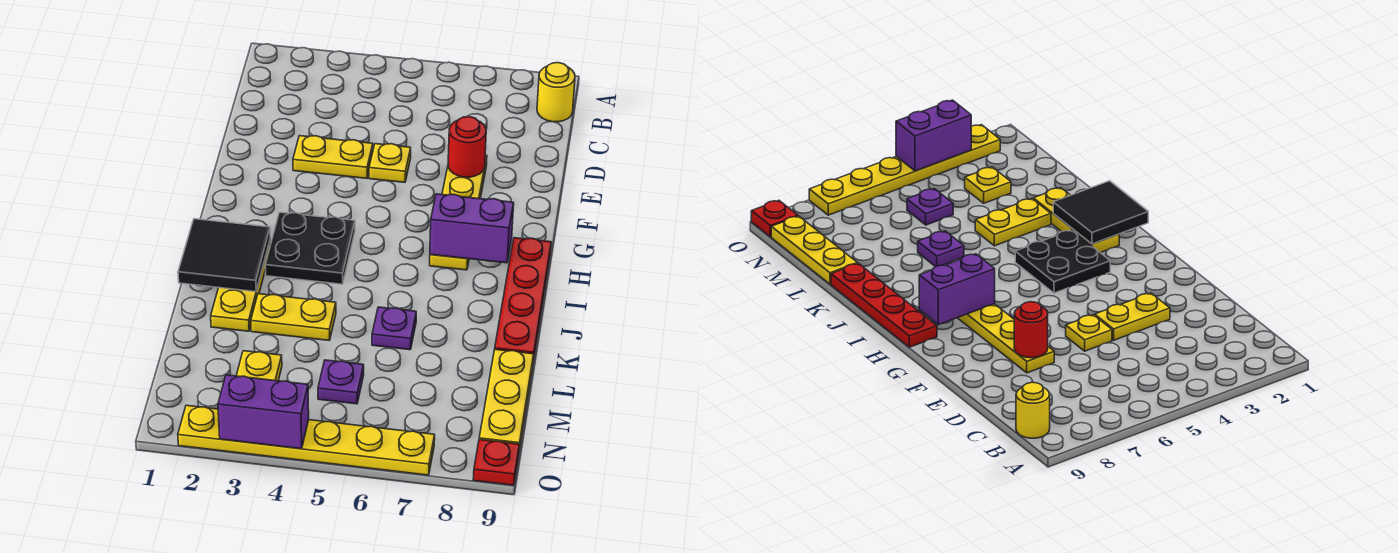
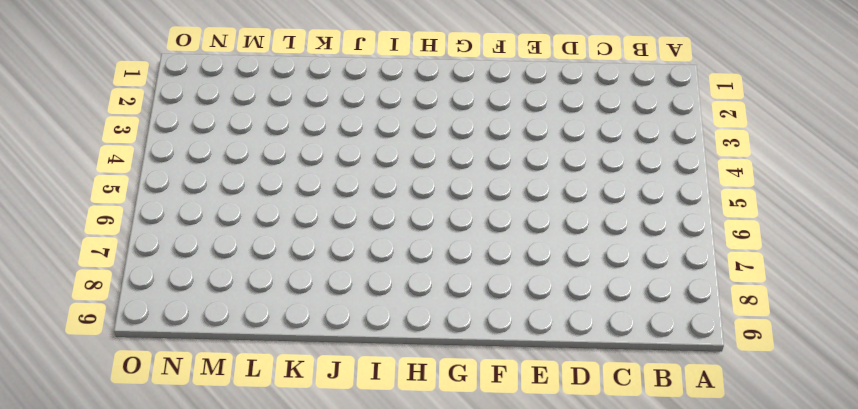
none -> yellow round brick B9 level 1
none -> yellow plate E3:E4 level 1
none -> yellow plate E5 level 1

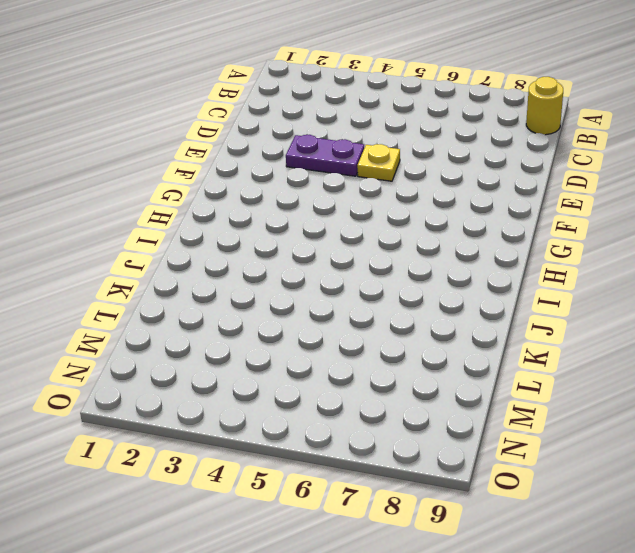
purple plate E3:E4 level 1 -> yellow plate E3:E4 level 1
none -> yellow plate E7:H7 level 1
none -> black plate H3:I4 level 1
none -> red plate H9:K9 level 1

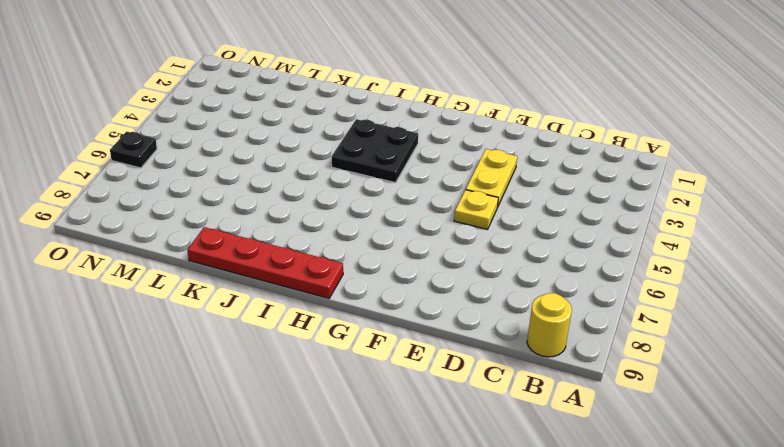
black plate O6 level 1 -> yellow plate O2:O7 level 1
none -> yellow plate E7:H7 level 1
none -> yellow plate I2:K2 level 1
none -> yellow plate K3:K4 level 1

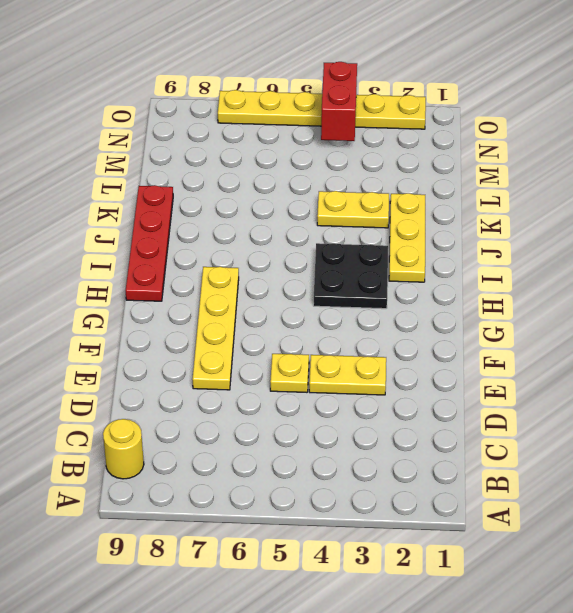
red brick N4:O4 level 2 -> purple brick O3:O4 level 2
none -> purple plate K6 level 1
none -> yellow plate L9:N9 level 1
none -> yellow plate M3 level 1

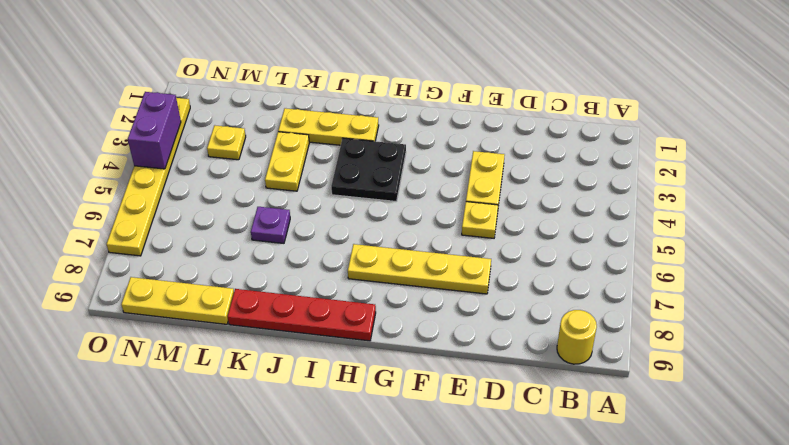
none -> purple plate M5 level 1
none -> red plate O9 level 1
none -> red round brick E7 level 2

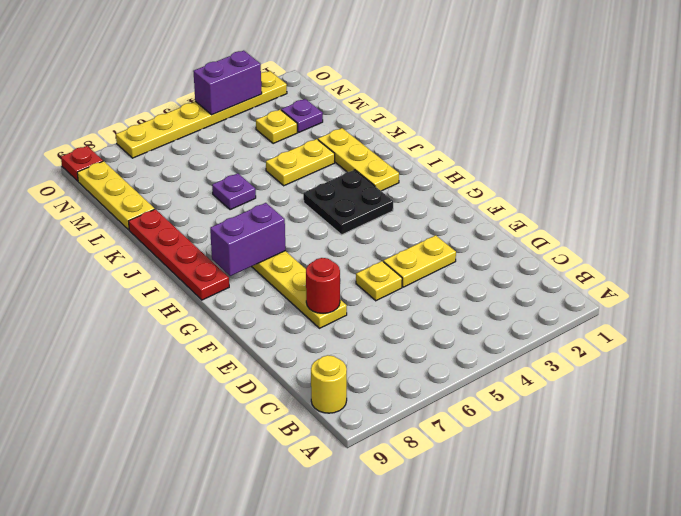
purple plate M2 level 1 -> purple plate M5 level 1
none -> black tile I1:J2 level 2

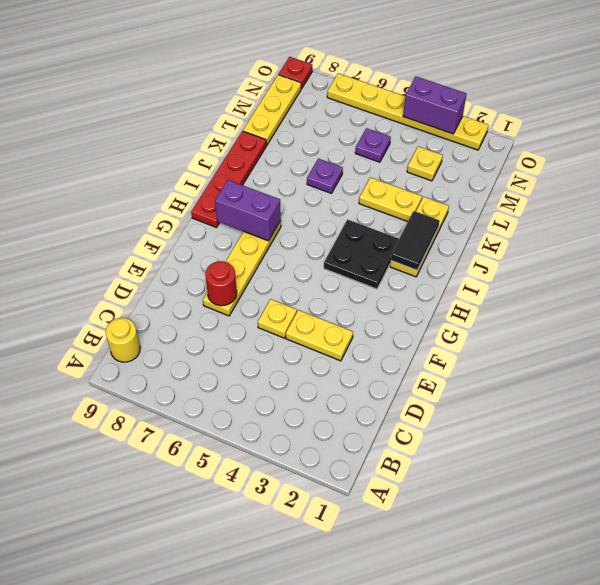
black tile I2:J2 level 2 -> black tile I1:J2 level 2

